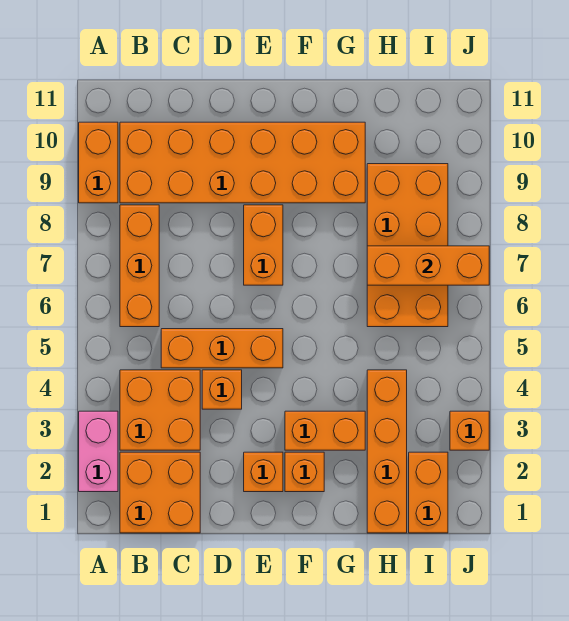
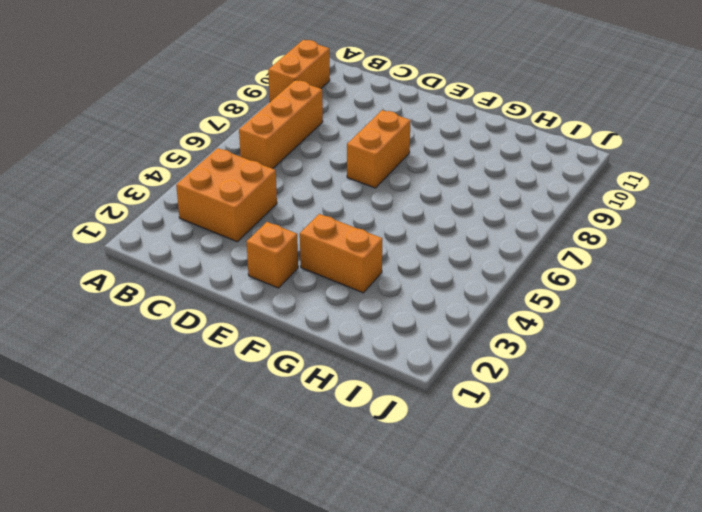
none -> pink brick A2:A3 level 1
none -> orange brick B1:C2 level 1
none -> orange brick B9:G10 level 1

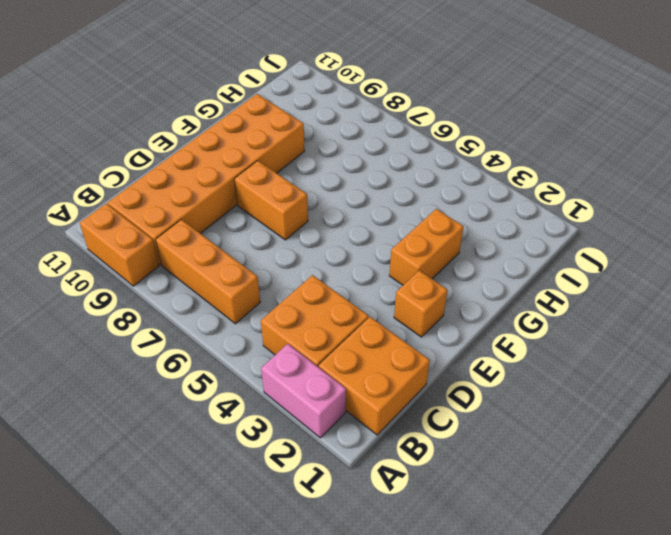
none -> orange brick C5:E5 level 1
none -> orange brick D4 level 1
none -> orange brick F2 level 1

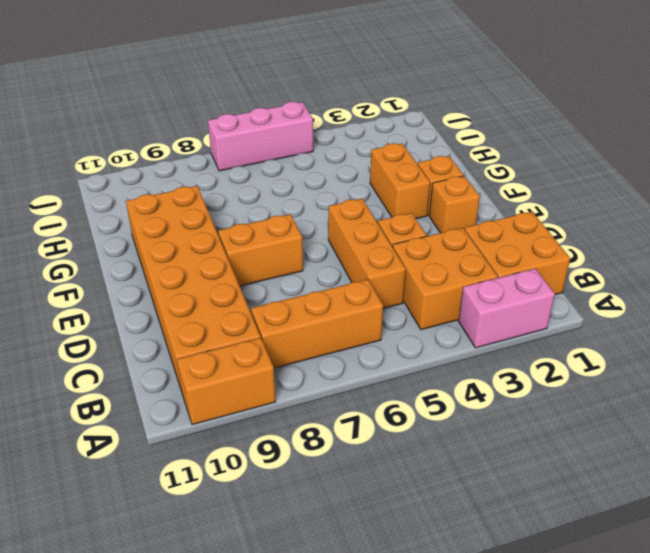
pink brick J5:J7 level 1 -> none
none -> orange brick H1:H4 level 1
none -> orange brick H6:I9 level 1
none -> orange brick I1:I2 level 1

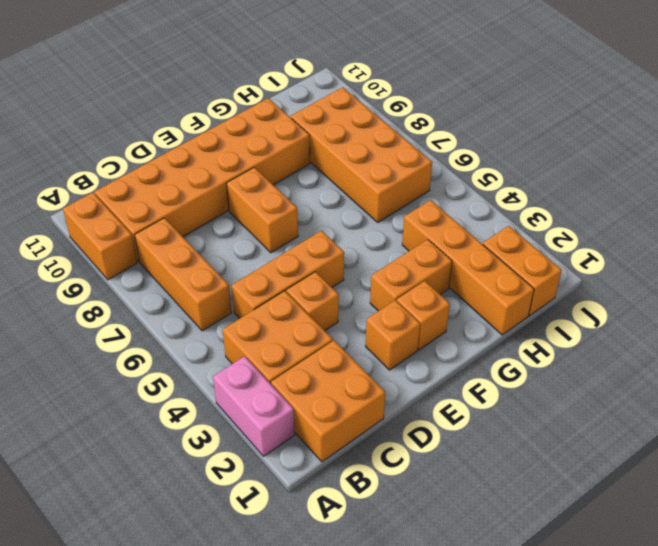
none -> orange brick J3 level 1
none -> orange brick H7:J7 level 2

